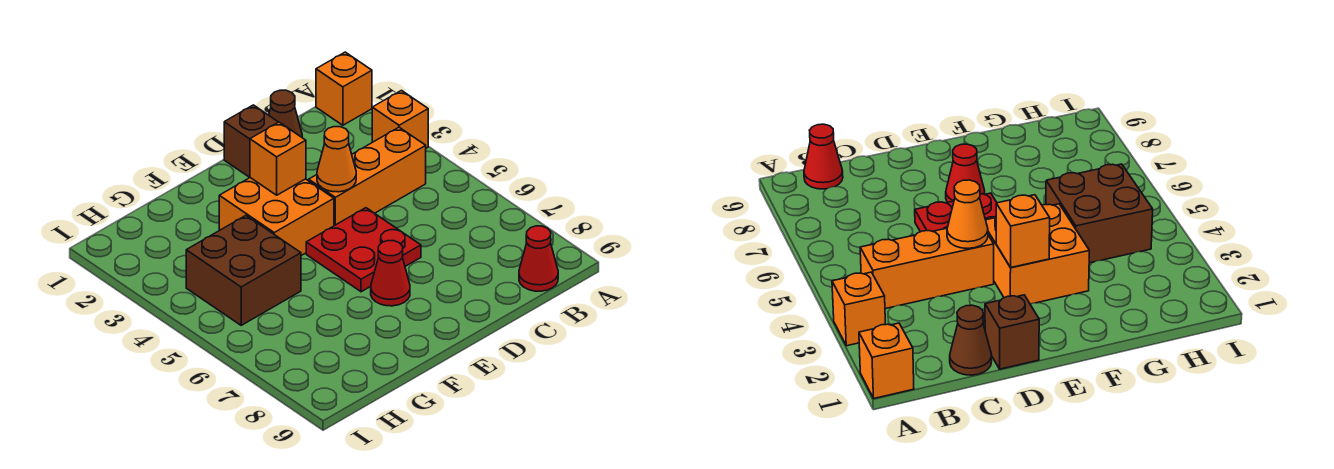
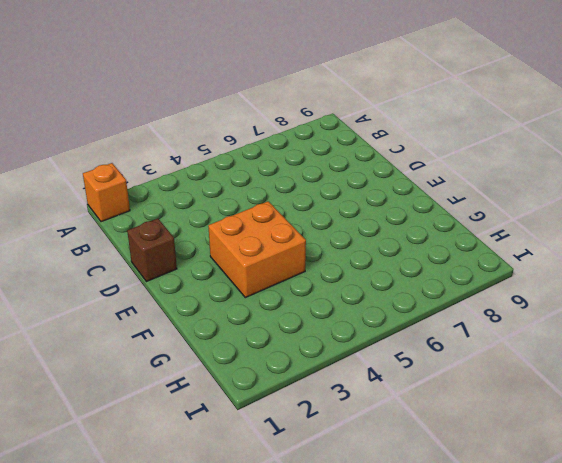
none -> orange brick A3 level 1
none -> orange brick B4:D4 level 1
none -> red cone B9 level 1

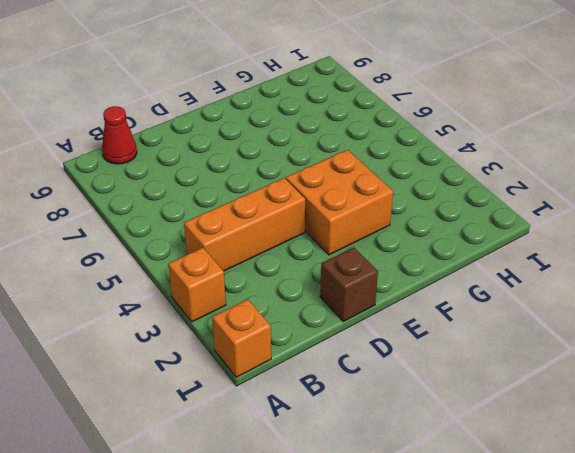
none -> brown cone C1 level 1
none -> red plate D5:E6 level 1
none -> red cone E7 level 1

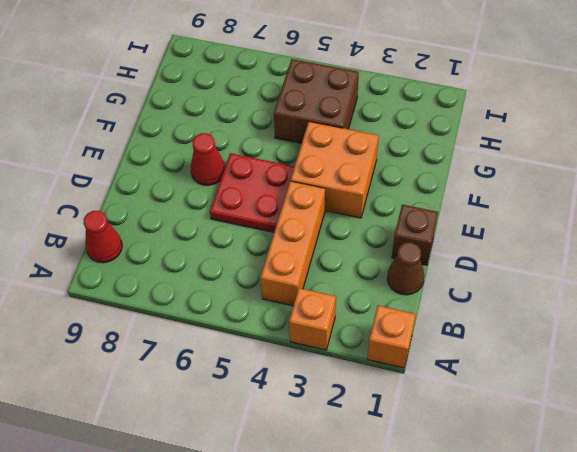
none -> orange cone D4 level 2
none -> orange brick E3 level 2

